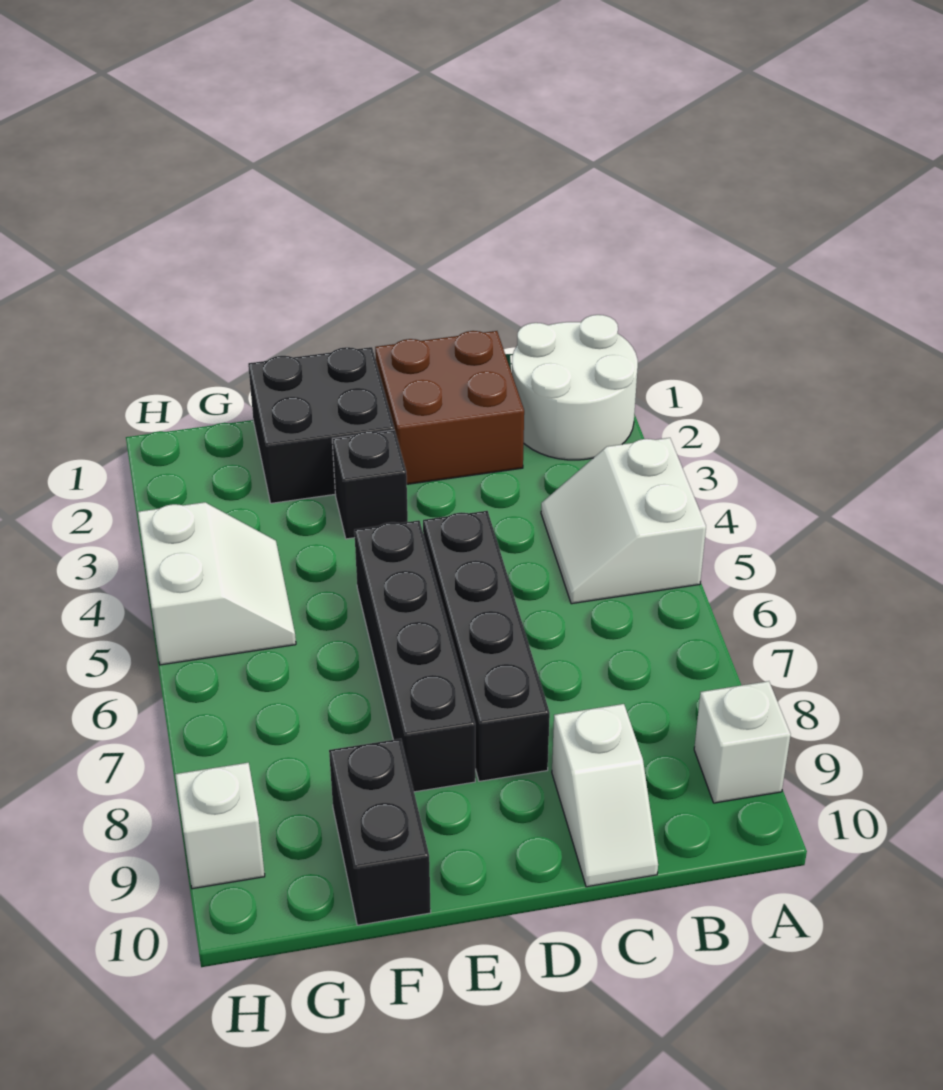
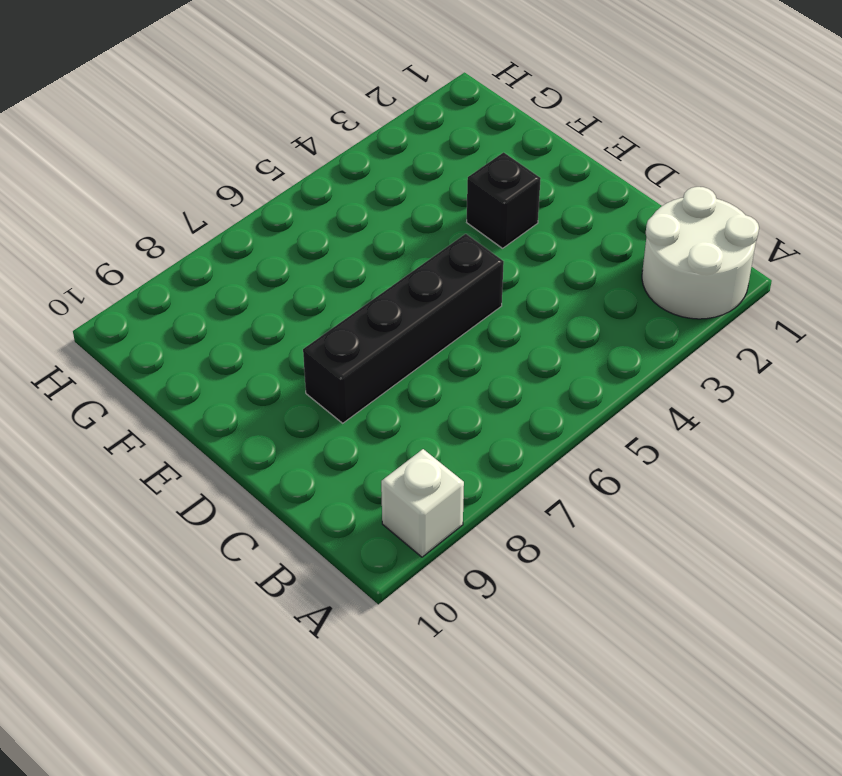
none -> white slope A4:B5 level 1 top A
none -> brown brick C1:D2 level 1
none -> white slope C9:C10 level 1 top 9

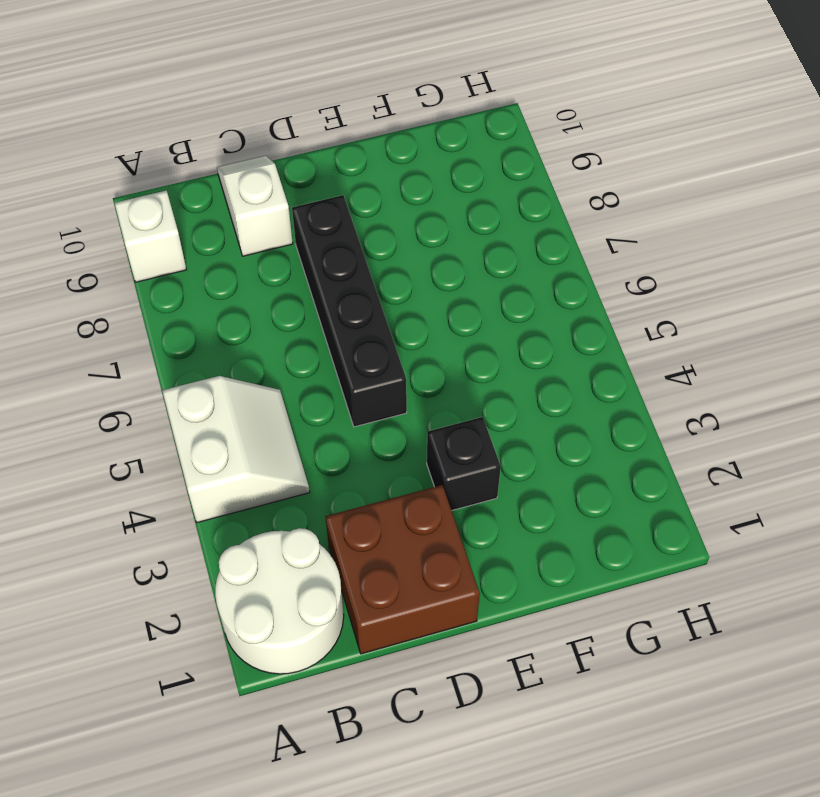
none -> black brick E1:F2 level 1
none -> black brick E5:E8 level 1
none -> black brick F9:F10 level 1

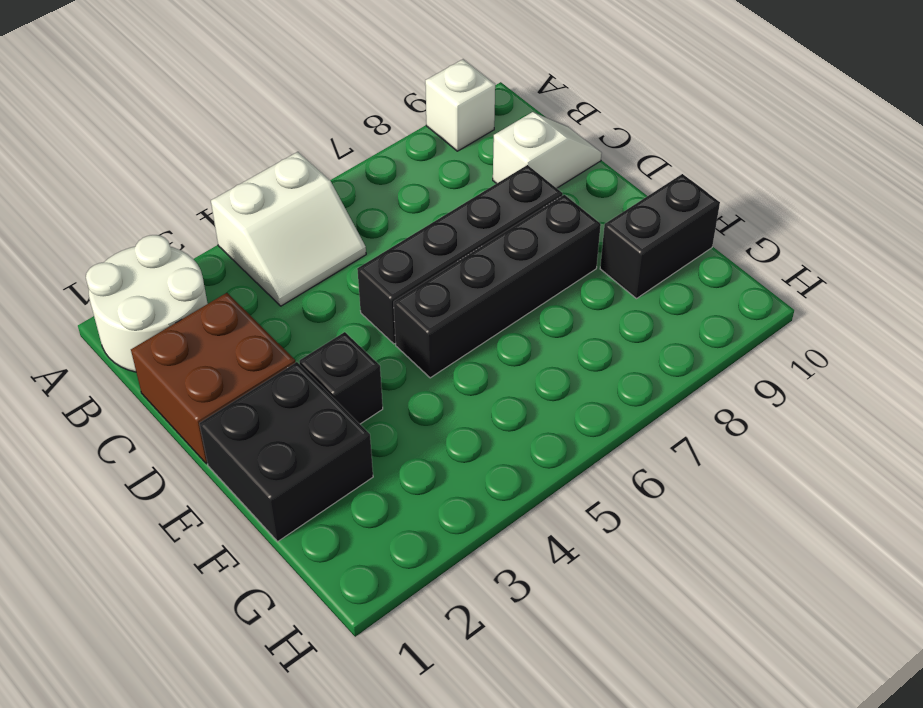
none -> white slope G4:H5 level 1 top H
none -> white brick H9 level 1

